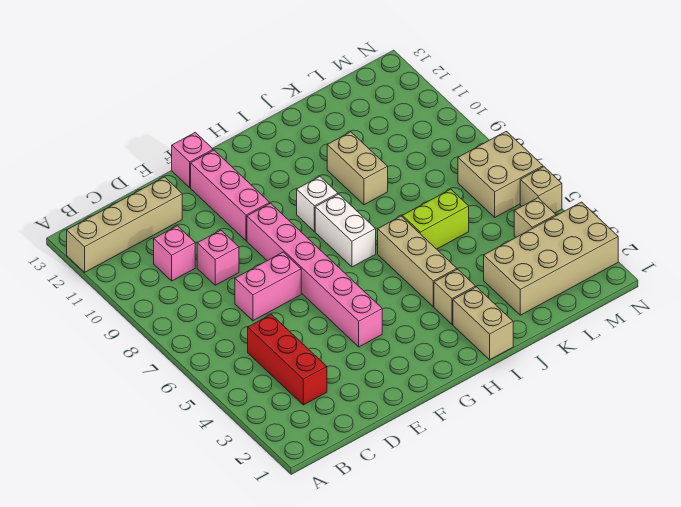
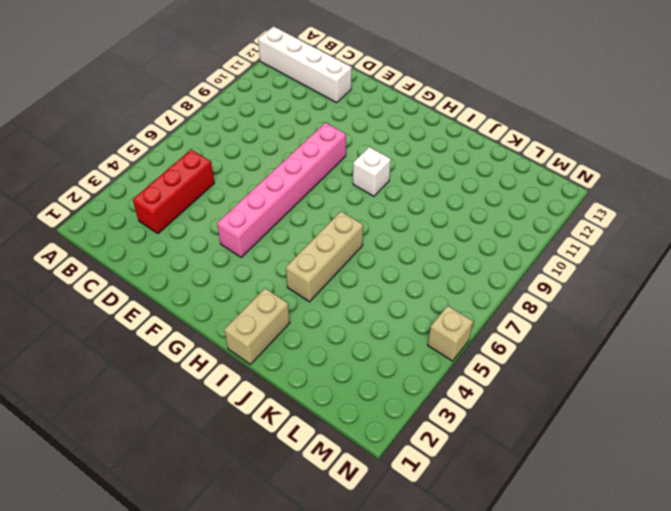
white brick A12:D12 level 1 -> tan brick A12:D12 level 1
none -> pink brick C10 level 1
none -> pink brick D7:E7 level 1
none -> pink brick D9 level 1

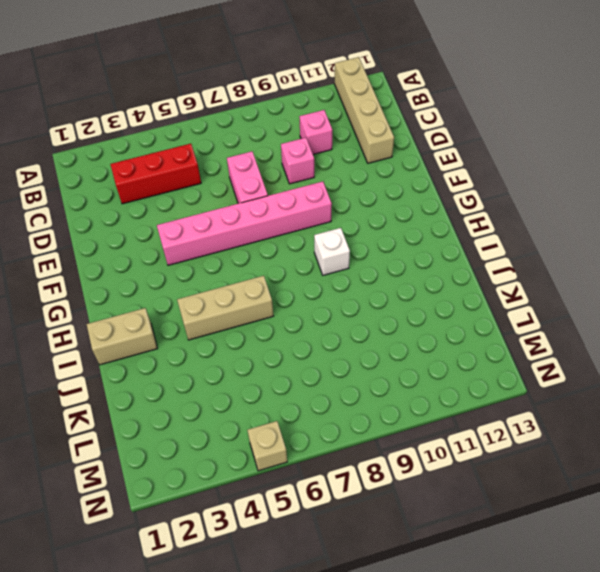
none -> pink brick F10:F12 level 1
none -> pink brick F13 level 1
none -> white brick H7:H8 level 1

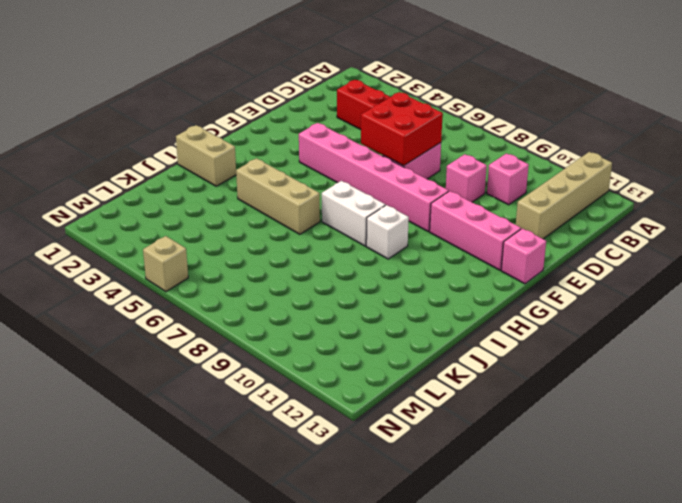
red brick D6:E7 level 2 -> none
none -> tan brick I3 level 1
none -> lime brick J6:K6 level 1
none -> tan brick J9:J10 level 1

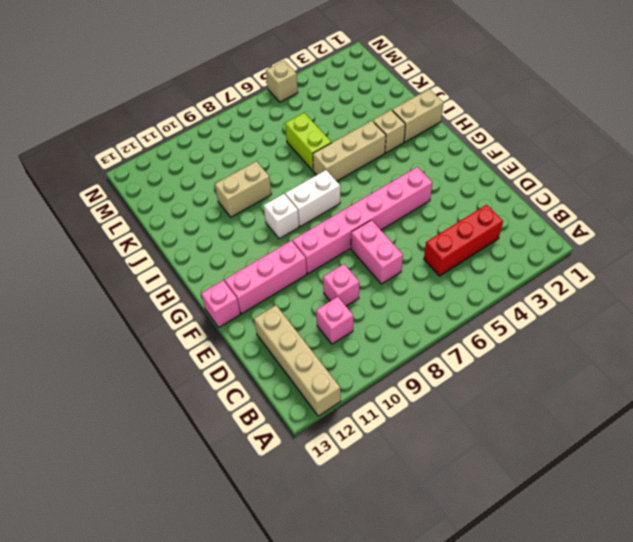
none -> tan brick K2:N3 level 1
none -> tan brick M4 level 1
none -> tan brick M6:N7 level 1

